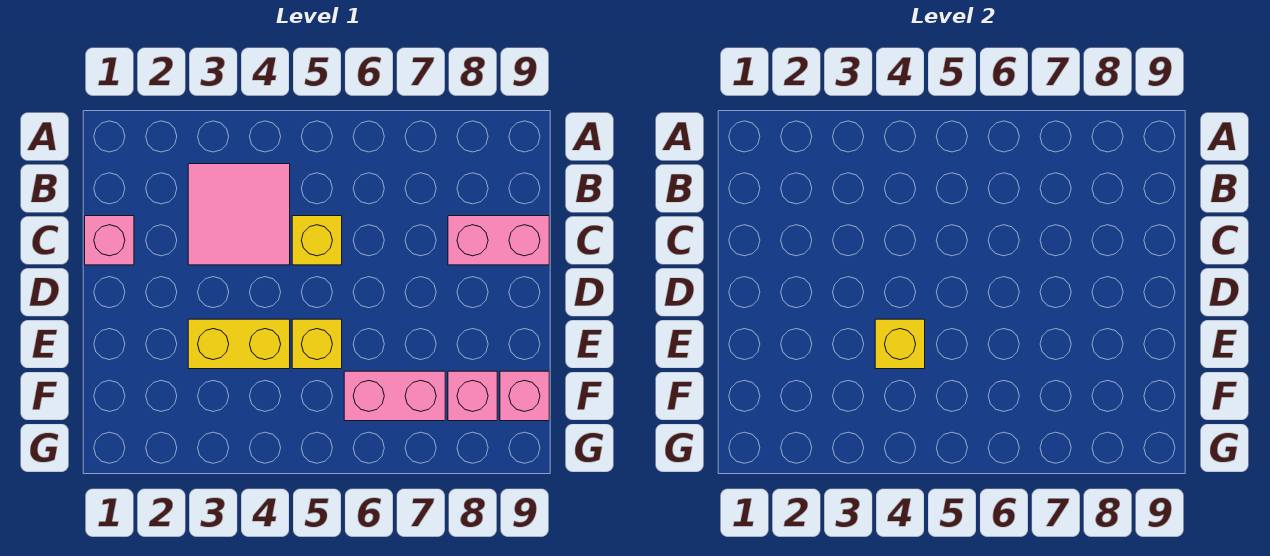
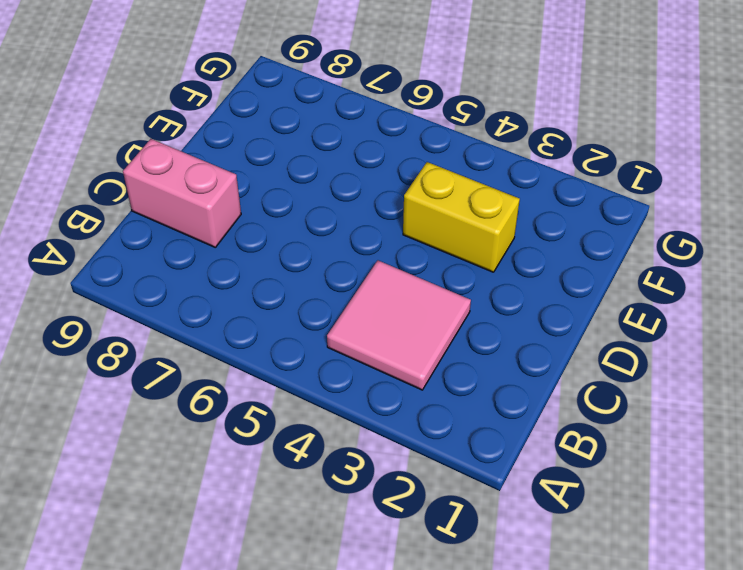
none -> pink brick C1 level 1
none -> yellow brick C5 level 1

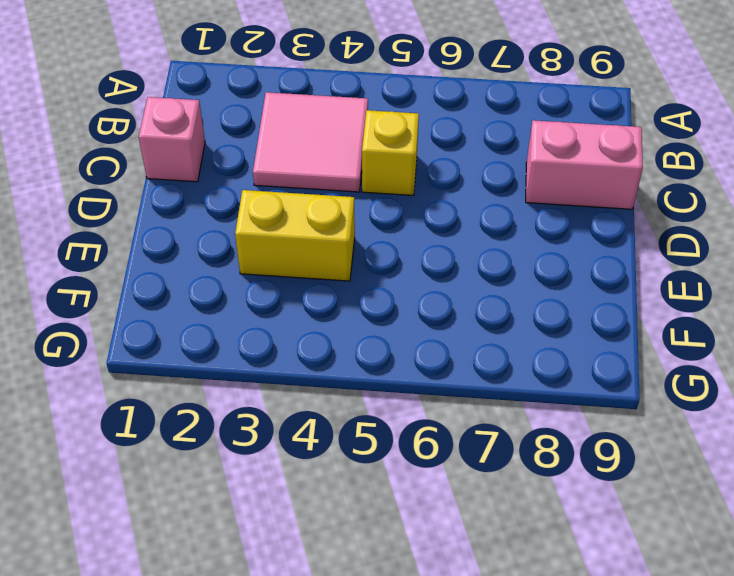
none -> yellow brick E5 level 1
none -> pink brick F6:F7 level 1

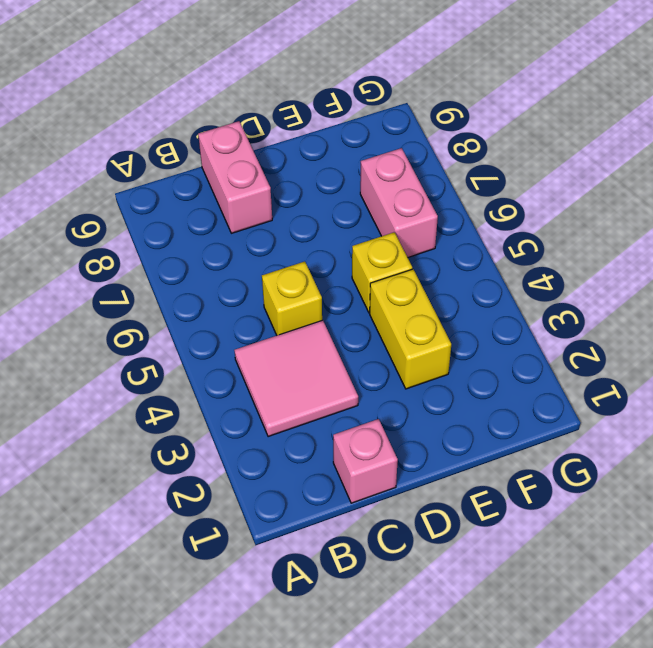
none -> pink brick F8 level 1
none -> pink brick F9 level 1

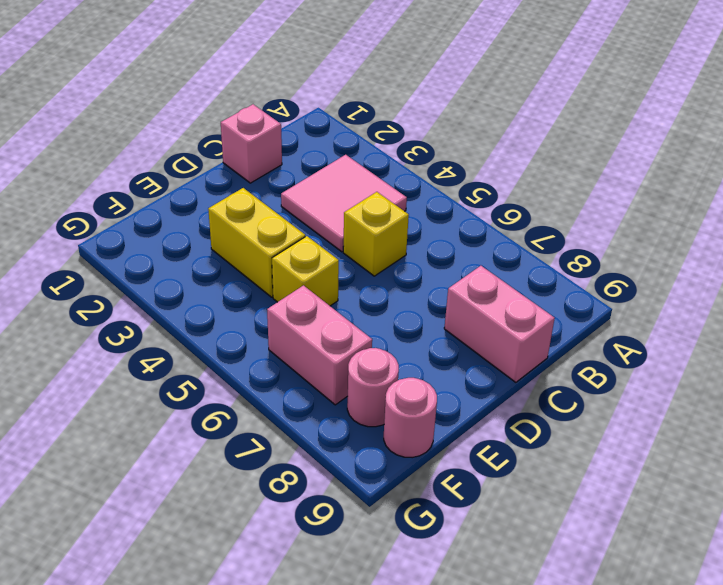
pink round brick F8 level 1 -> pink brick F8 level 1
pink round brick F9 level 1 -> pink brick F9 level 1
none -> yellow brick E4 level 2

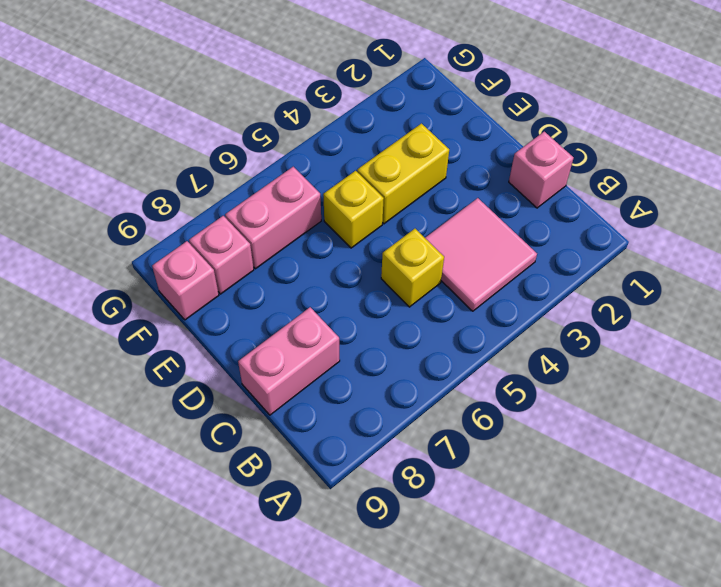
none -> yellow brick E4 level 2

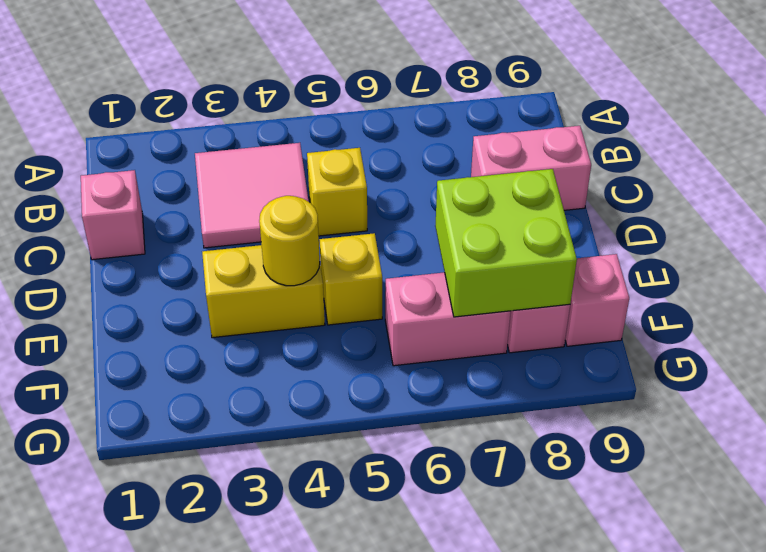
yellow round brick E4 level 2 -> yellow brick E4 level 2
lime brick E7:F8 level 2 -> none

